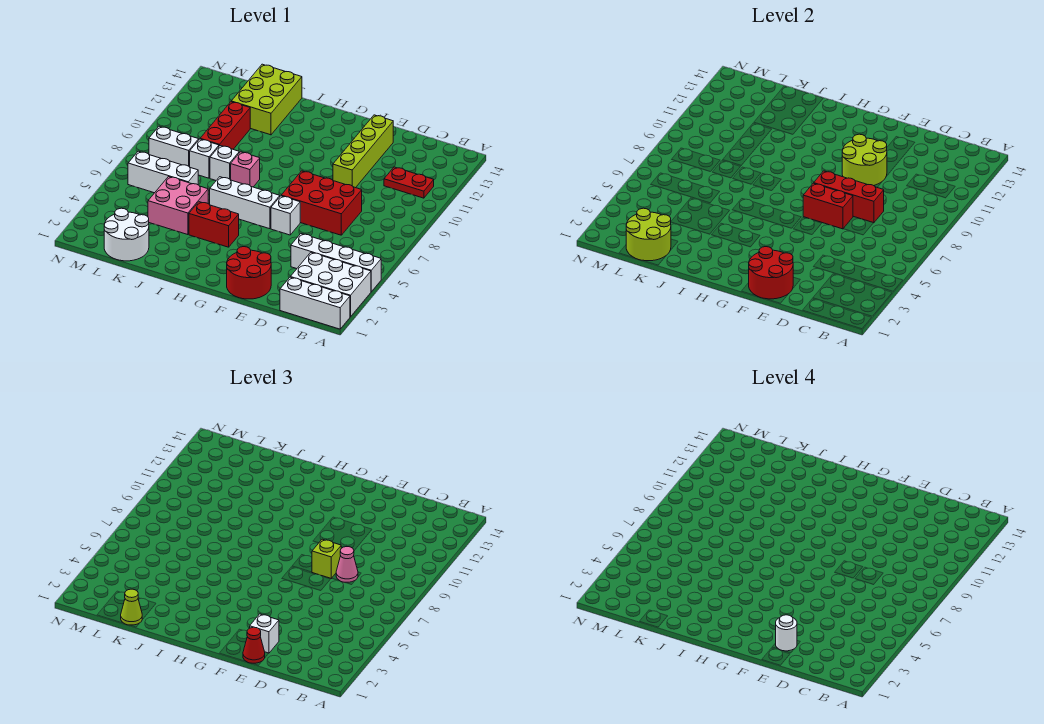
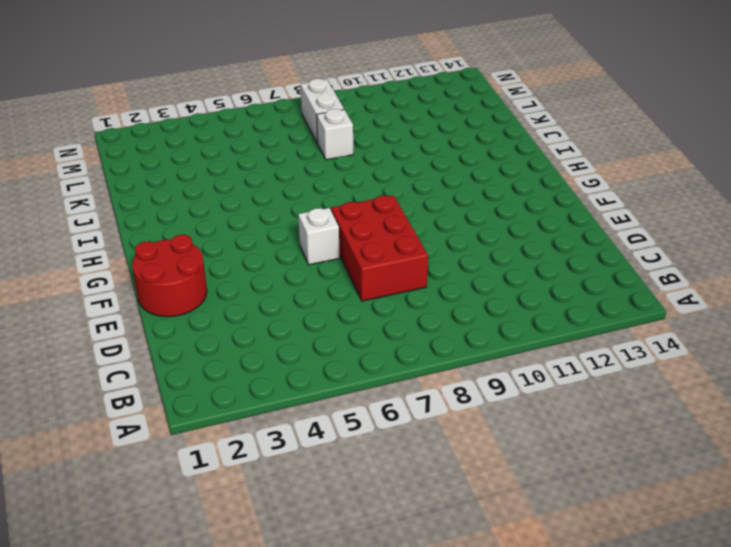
none -> white brick A1:C1 level 1
none -> white brick A2:C3 level 1
none -> white brick A4:D4 level 1
none -> red plate B11:C11 level 1

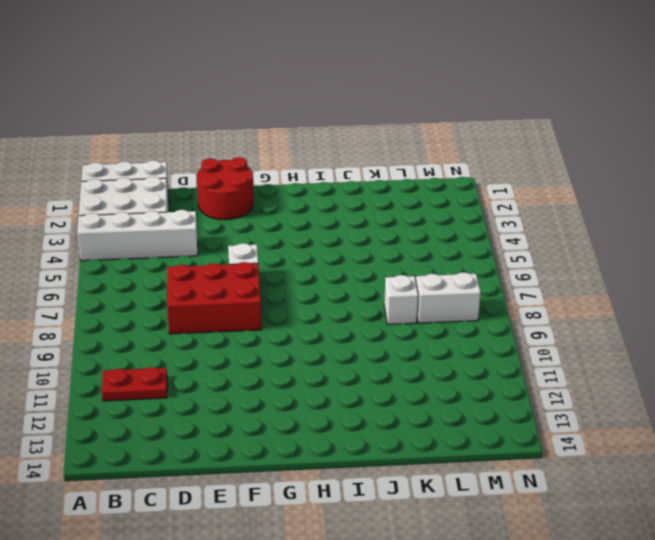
none -> lime brick E10:E13 level 1
none -> white brick G6:I6 level 1
none -> red brick H4:I4 level 1
none -> pink brick I8 level 1

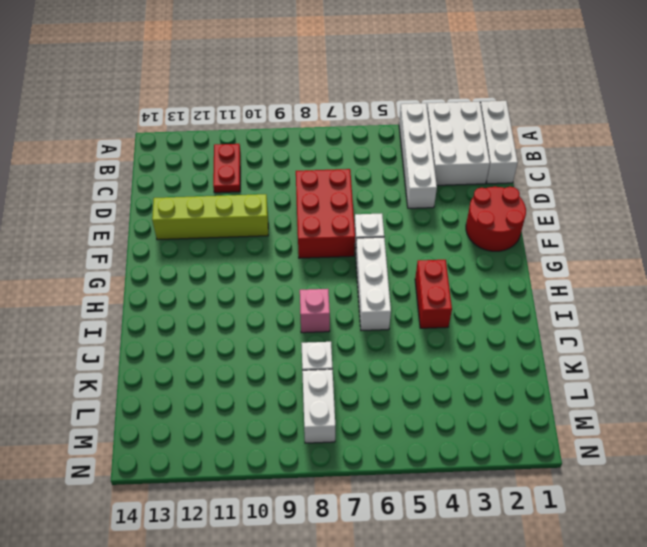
none -> pink brick J4:K5 level 1
none -> white brick J8 level 1
none -> lime brick J12:K14 level 1
none -> white round brick K1:L2 level 1

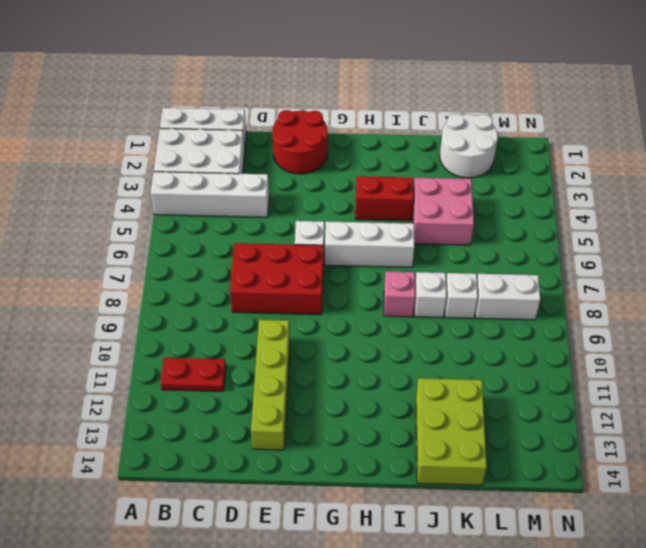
none -> white brick K6:M6 level 1
none -> red brick K9:K11 level 1
none -> red brick D8:F8 level 2
none -> red round brick E1:F2 level 2

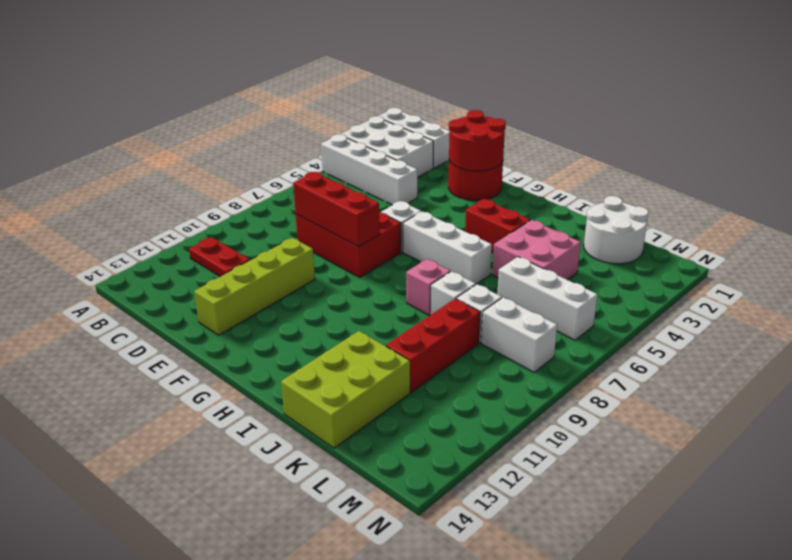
none -> red brick E7:F7 level 2
none -> lime round brick E10:F11 level 2
none -> lime round brick K1:L2 level 2
none -> pink cone D8 level 3

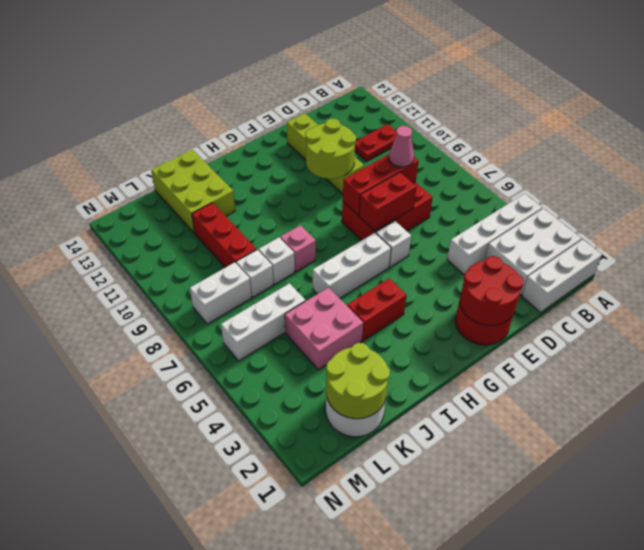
none -> red cone E1 level 3
none -> white brick E2 level 3
none -> lime brick E8 level 3
none -> lime cone K1 level 3

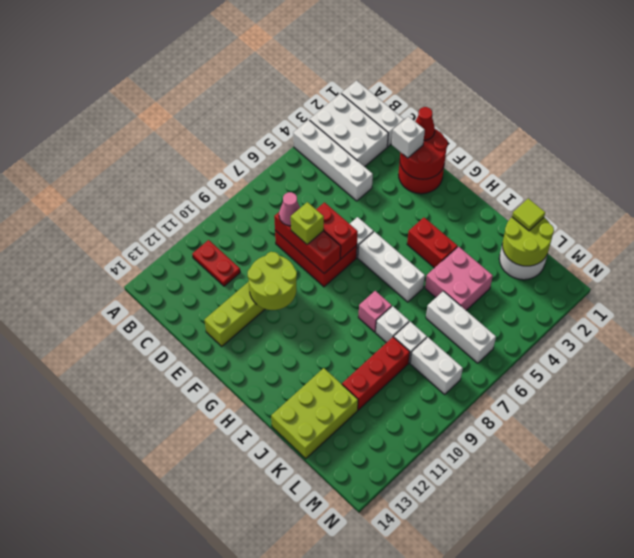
lime tile K1 level 3 -> lime cone K1 level 3
none -> white round brick E2 level 4

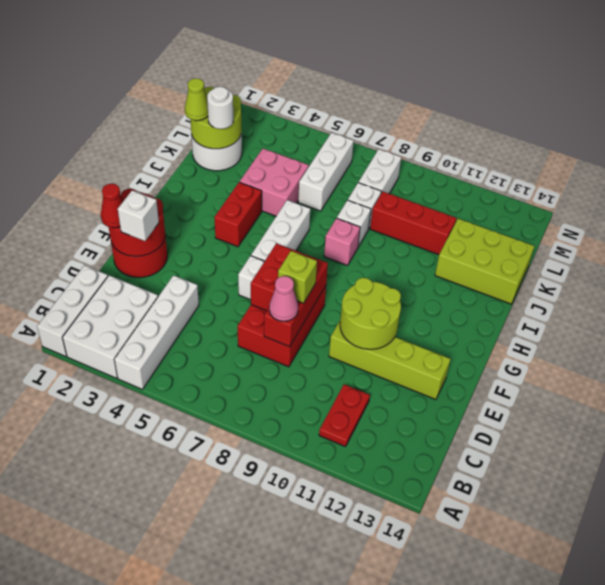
white round brick K2 level 3 -> white round brick E2 level 4

